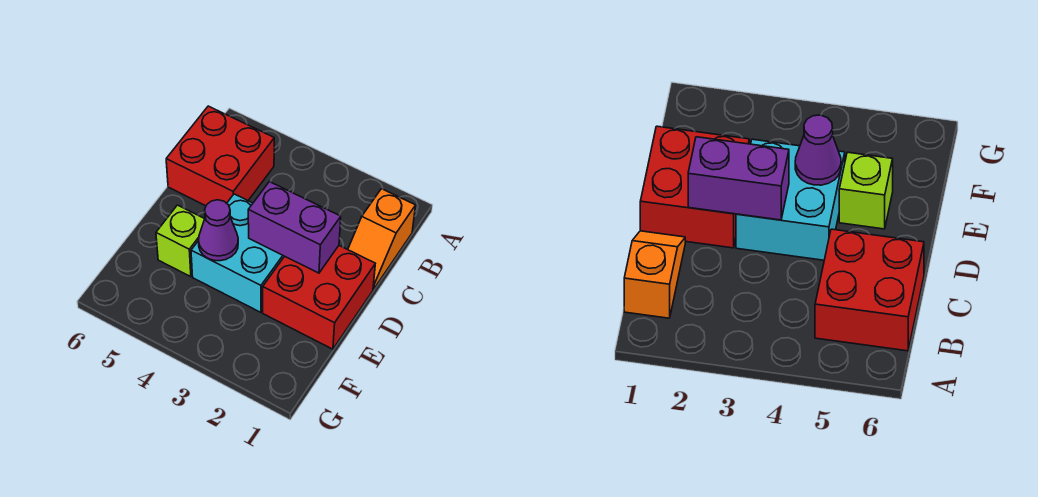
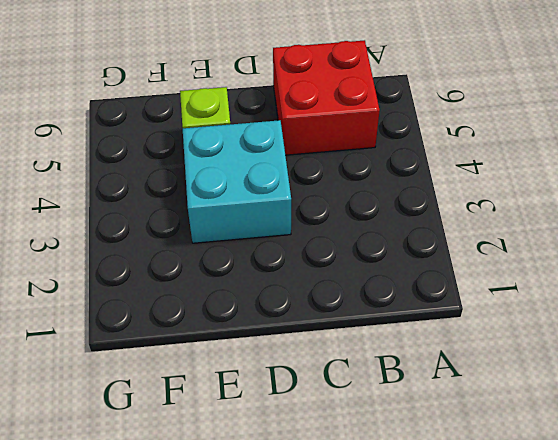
none -> orange slope B1:C1 level 1 top B
none -> red brick D1:E2 level 1

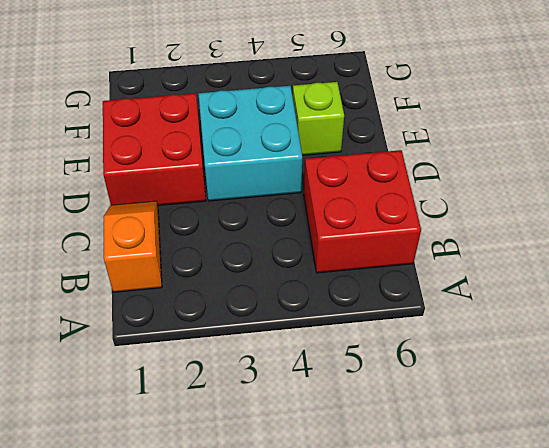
none -> purple brick D2:D3 level 2
none -> purple cone E4 level 2

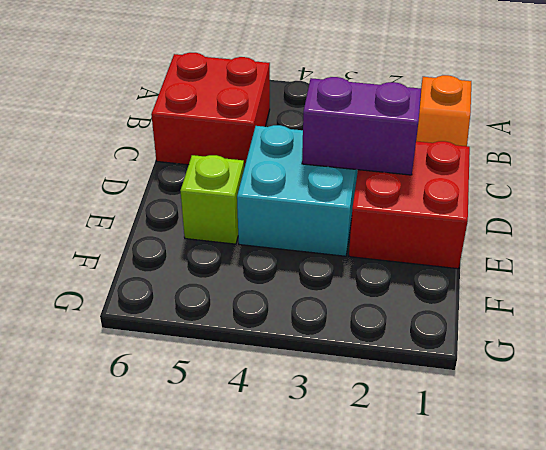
none -> purple cone E4 level 2

